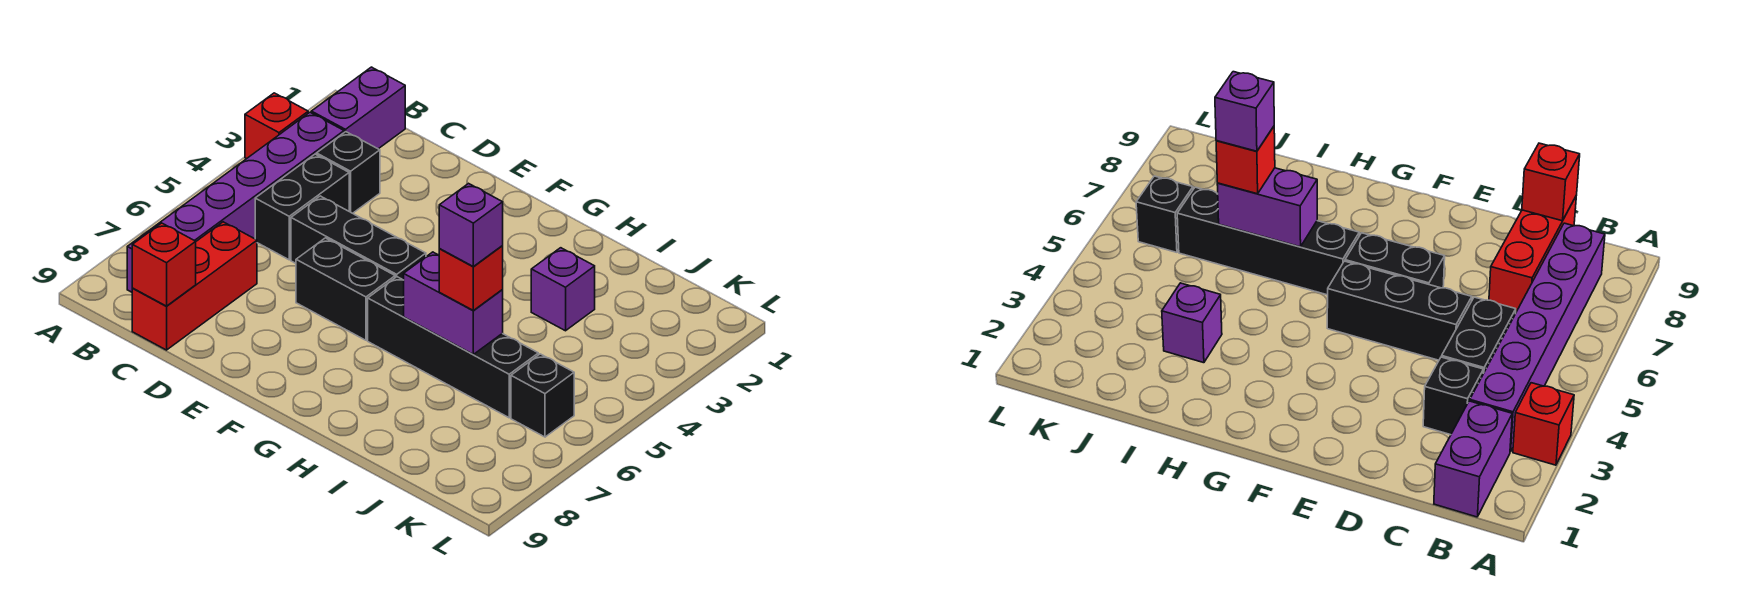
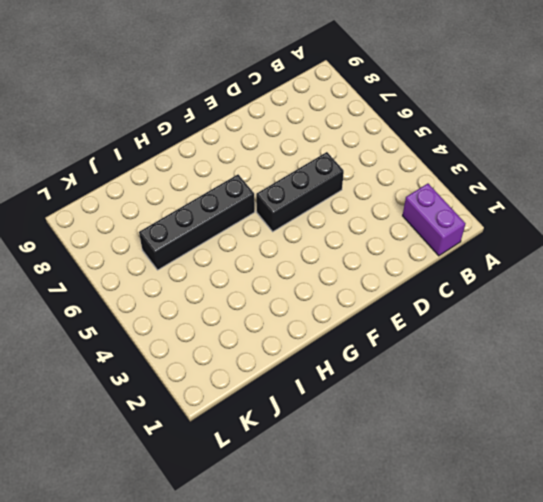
none -> red brick A3 level 1
none -> purple brick B3:B8 level 1
none -> black brick C3 level 1

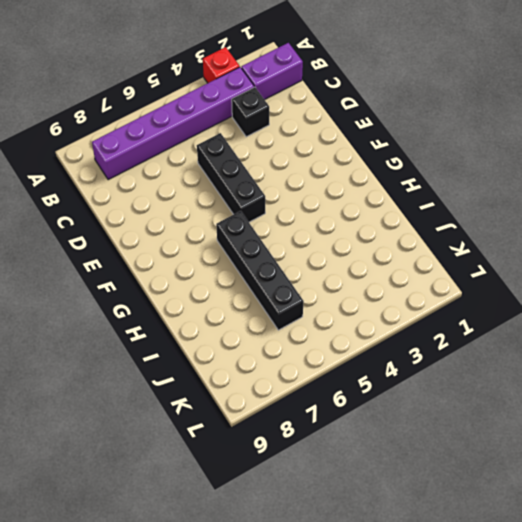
none -> black brick C4:C5 level 1
none -> red brick C7:C9 level 1
none -> black brick E6:F6 level 1

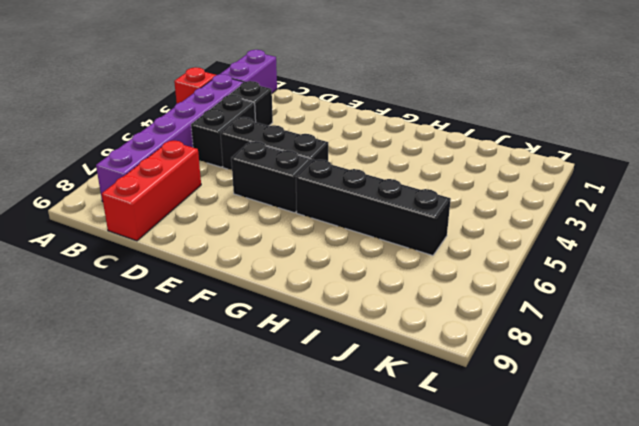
none -> purple brick I3 level 1
none -> black brick K6 level 1
none -> red brick C9 level 2

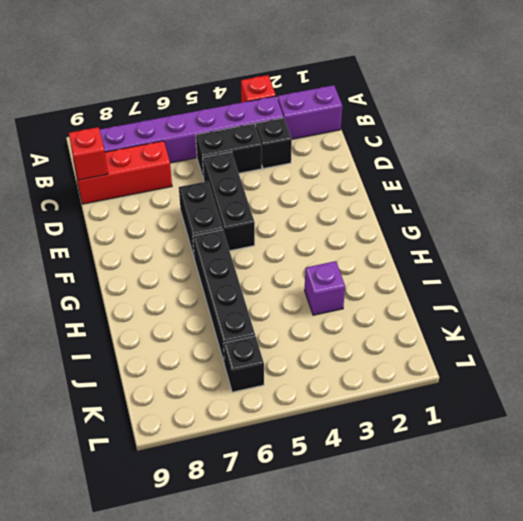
none -> purple brick H6:I6 level 2
none -> red brick I6 level 3
none -> purple brick I6 level 4

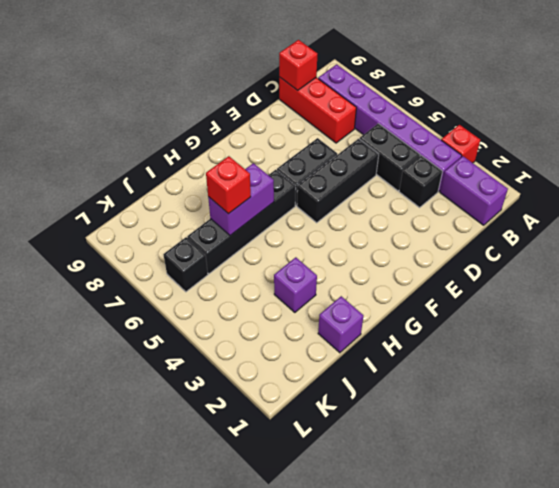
purple brick I1 level 1 -> purple brick I6 level 4

